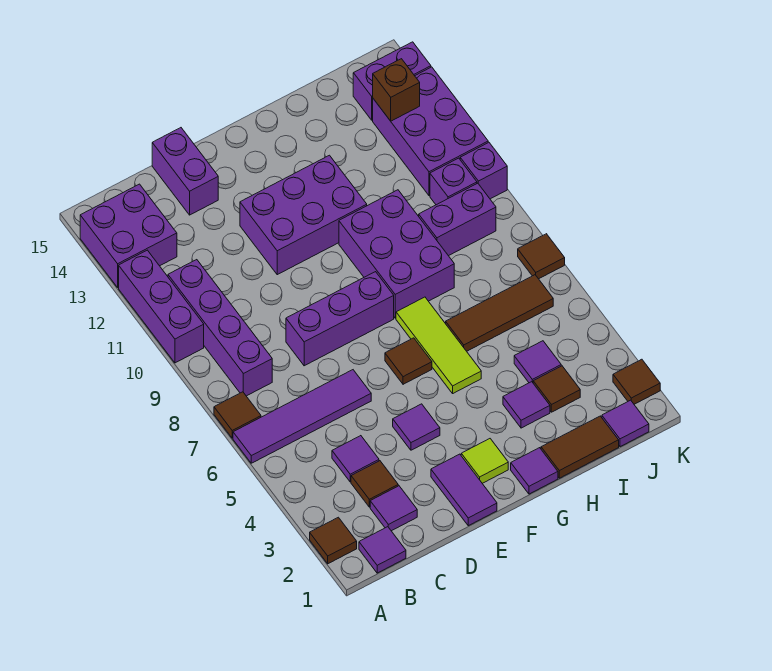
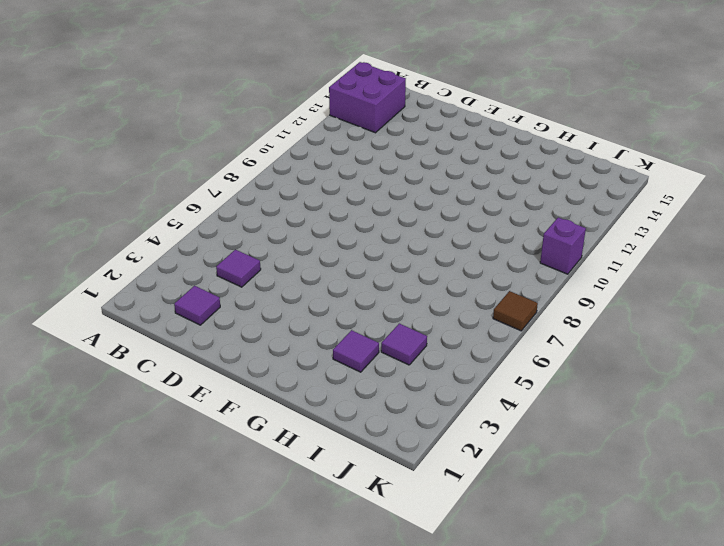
none -> brown tile A2 level 1
none -> purple tile A6:D6 level 1
none -> brown tile A7 level 1
none -> purple brick A10:A12 level 1

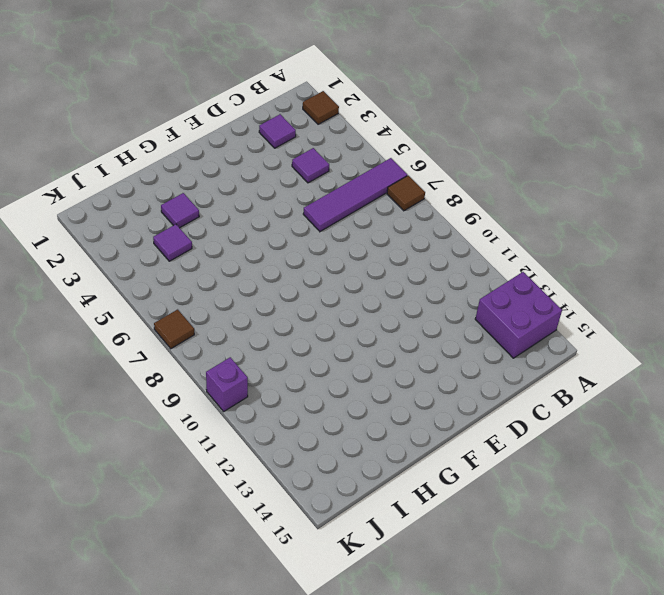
none -> purple brick A10:A12 level 1
none -> purple tile B1 level 1
none -> purple brick B8:B11 level 1
none -> brown tile C3 level 1

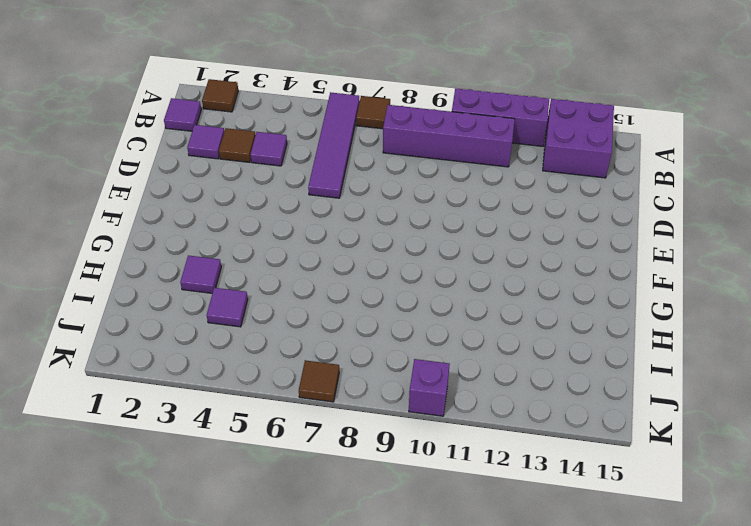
none -> purple brick D8:F8 level 1
none -> purple brick D14:D15 level 1
none -> purple tile E1:E2 level 1
none -> purple tile E4 level 1

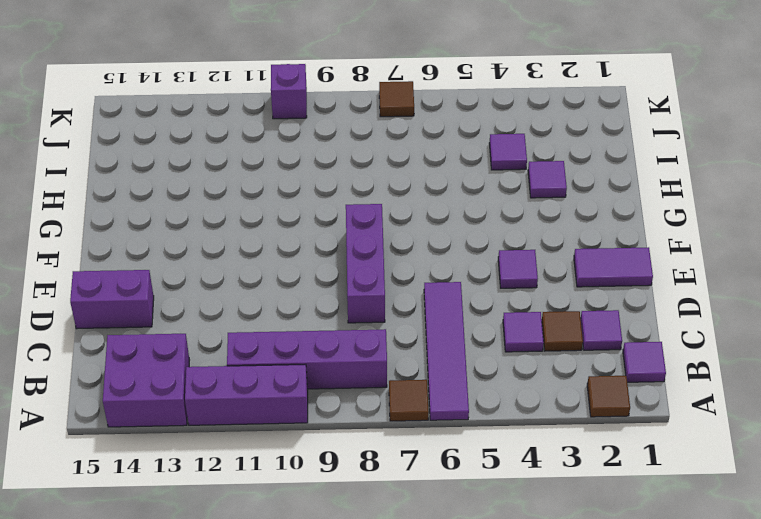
none -> purple brick E11:G12 level 1
none -> lime tile F2 level 1
none -> brown tile F6 level 1
none -> purple tile G1 level 1

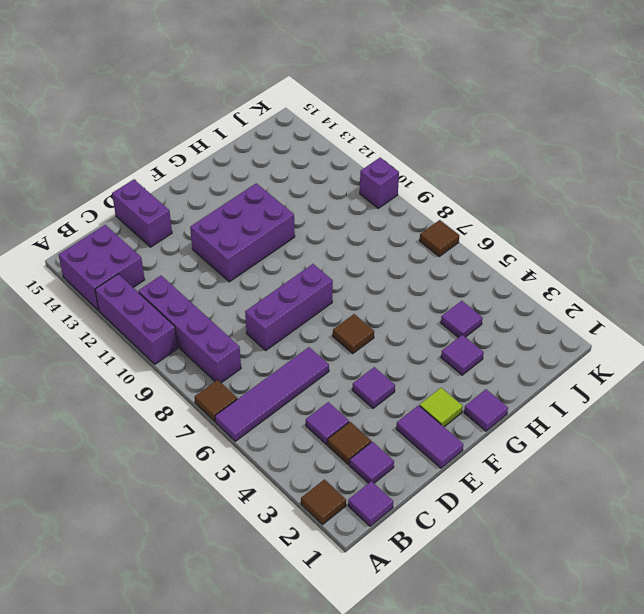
none -> lime tile G5:G7 level 1
none -> purple brick G8:H10 level 1
none -> brown tile H1:I1 level 1
none -> brown tile H6:J6 level 1

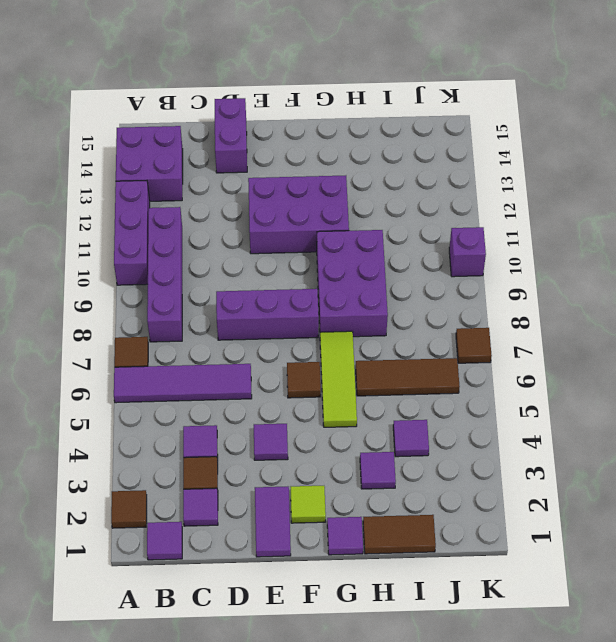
none -> brown tile I3 level 1
none -> purple brick I9:J9 level 1
none -> purple tile J1 level 1
none -> purple brick J10 level 1

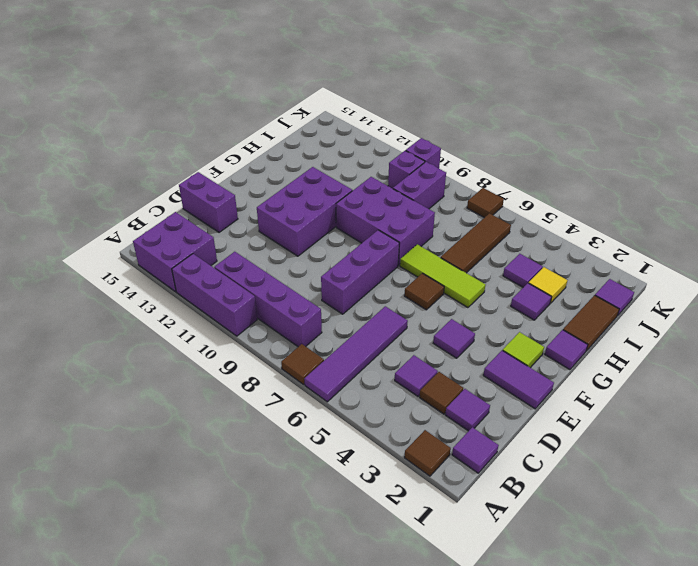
yellow tile I3 level 1 -> brown tile I3 level 1
none -> purple brick J11:K13 level 1
none -> purple brick J14:K14 level 1
none -> brown tile K2 level 1
none -> brown brick J13 level 2

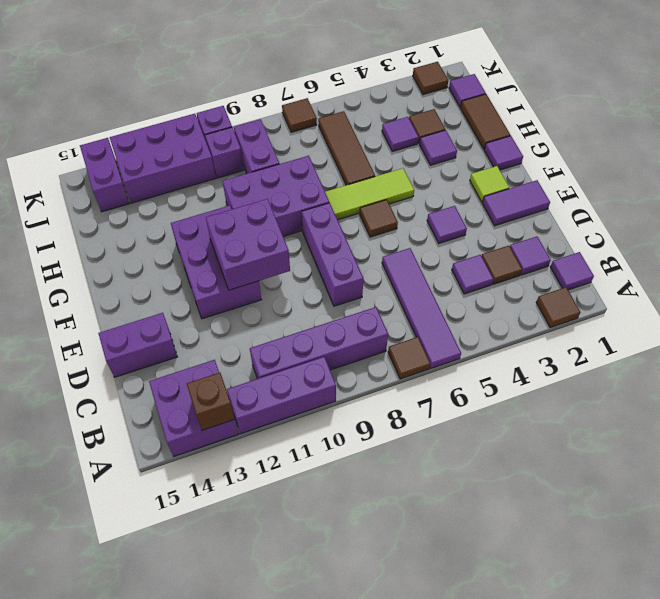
brown brick A13 level 2 -> brown brick J13 level 2
purple brick E10:F11 level 2 -> none

